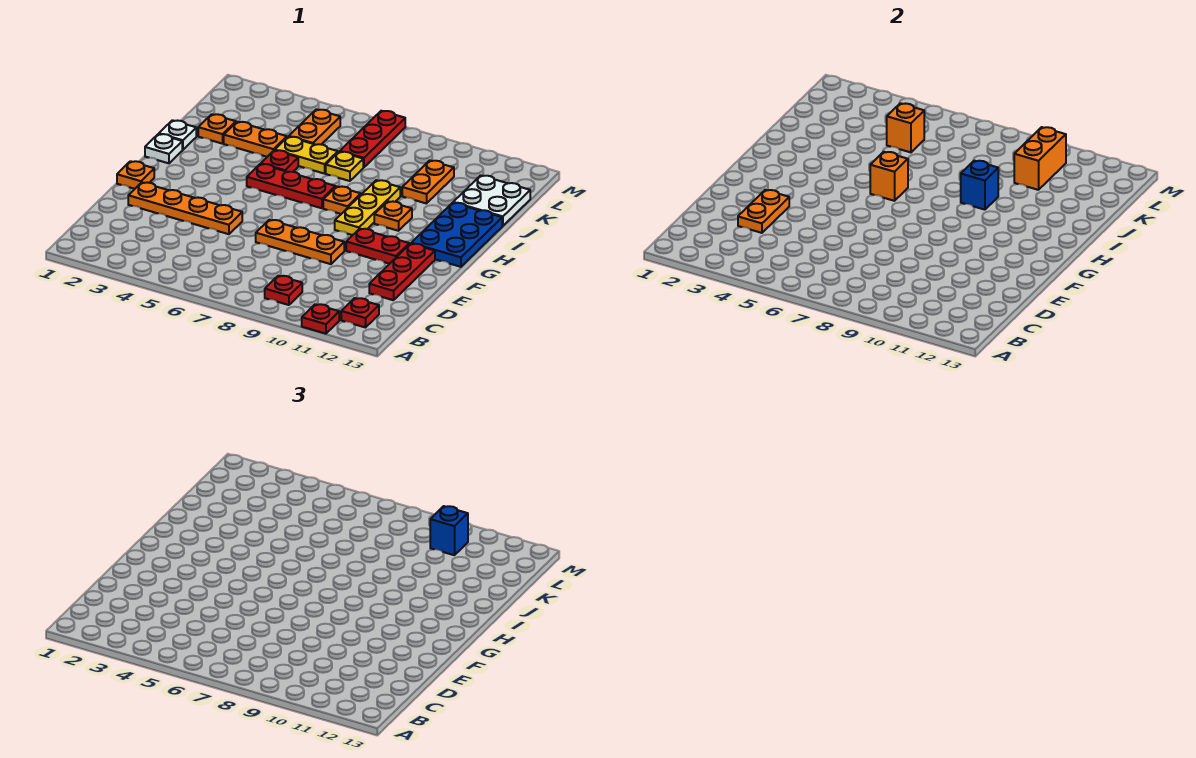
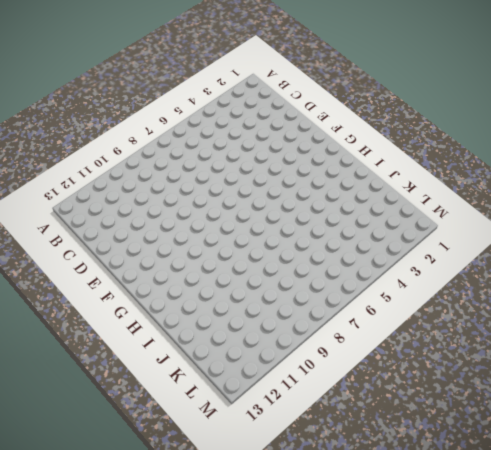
none -> red plate A11 level 1
none -> red plate B9 level 1
none -> red plate B12 level 1
none -> red plate D12:F12 level 1

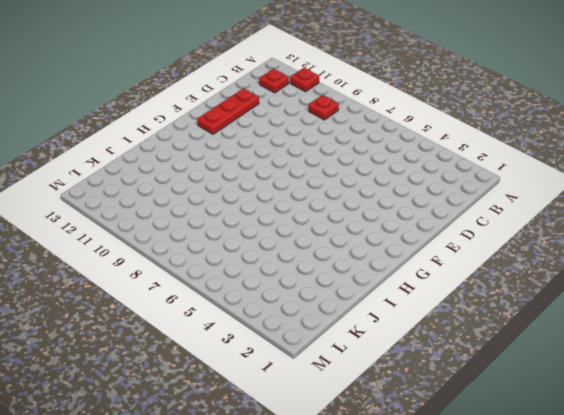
none -> orange plate E2:E5 level 1
none -> orange plate E7:E9 level 1
none -> orange plate F1 level 1
none -> red plate F10:F11 level 1

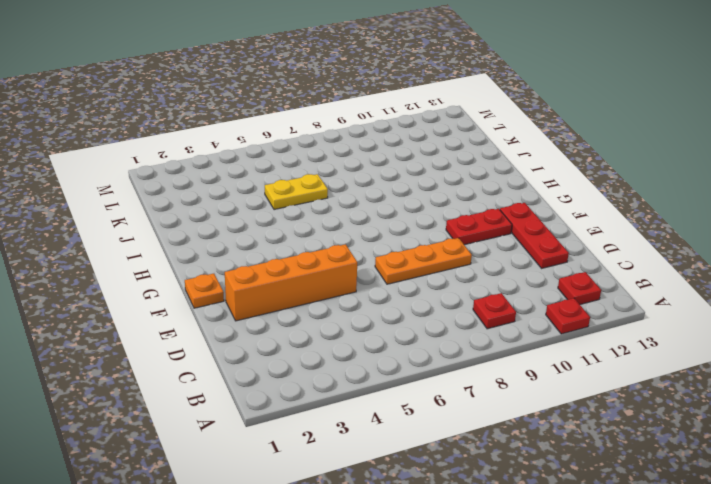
orange brick E2:E5 level 1 -> orange plate E2:E5 level 1
none -> yellow plate G9:I9 level 1
none -> blue plate G12:I13 level 1
none -> white plate H1 level 1
none -> red plate H5:H7 level 1

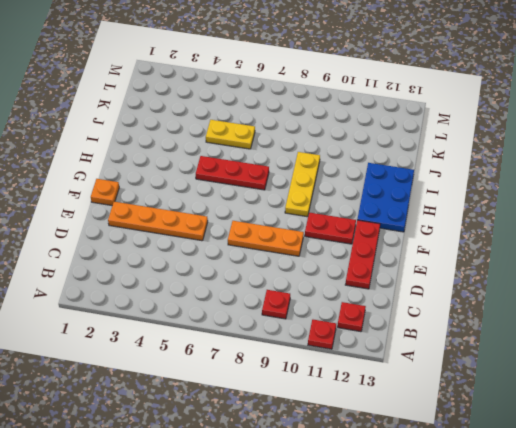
none -> white plate H1 level 1
none -> orange plate H8 level 1
none -> orange plate H10 level 1
none -> white plate I1 level 1

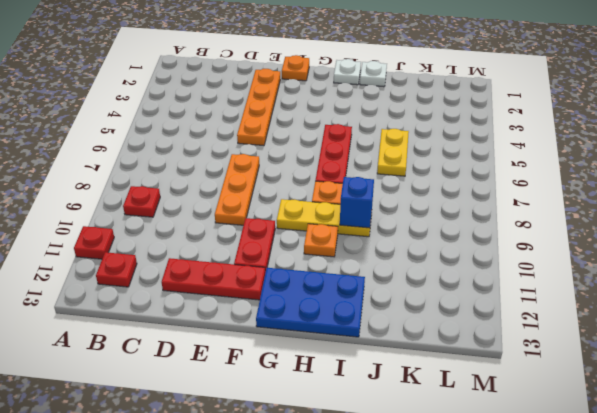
none -> red plate I5 level 1
none -> orange plate J2 level 1
none -> orange plate J3:J4 level 1
none -> yellow plate J7 level 1

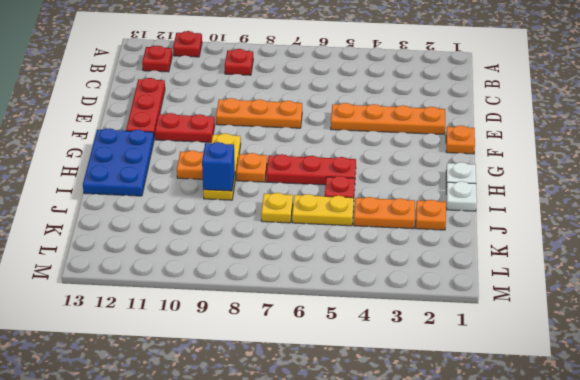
none -> orange plate J10:K10 level 1
none -> white plate J12:K13 level 1
none -> orange plate K5:L5 level 1
none -> red plate K7:M7 level 1

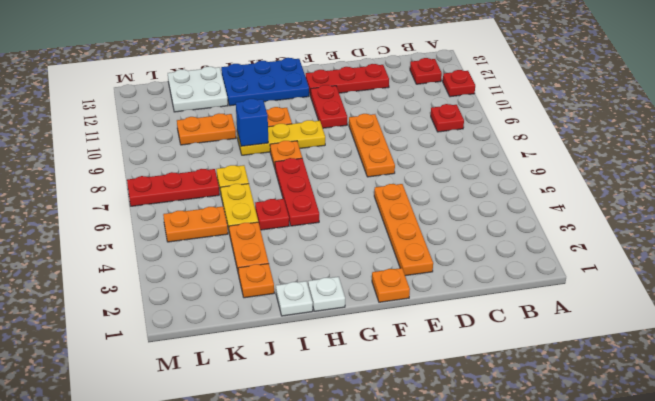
none -> orange plate D3:E3 level 2
none -> orange brick H6 level 2
none -> orange brick K5 level 2
none -> orange brick K10:L10 level 2

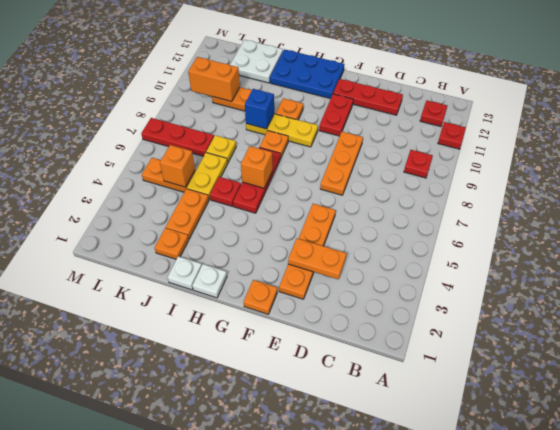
none -> blue brick L10 level 3

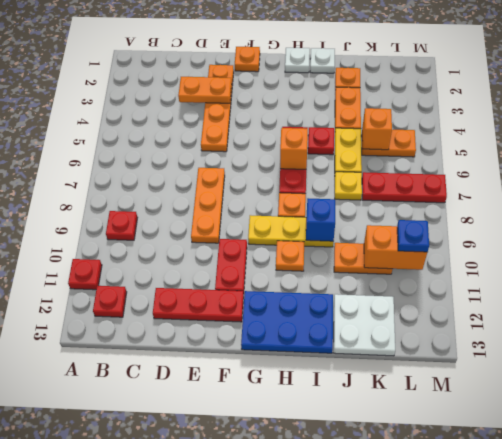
blue plate L10 level 3 -> blue brick L10 level 3

